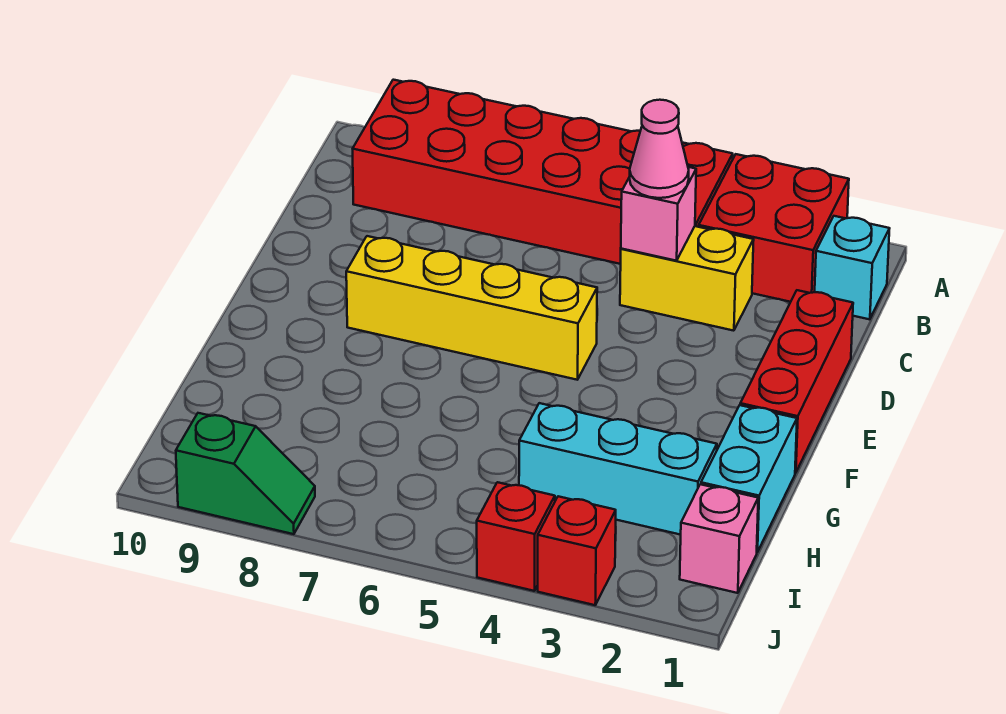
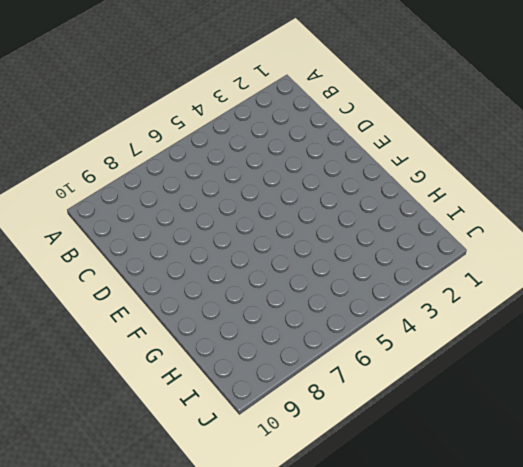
none -> red brick A2:B3 level 1
none -> red brick A4:B9 level 1
none -> cyan brick B1 level 1

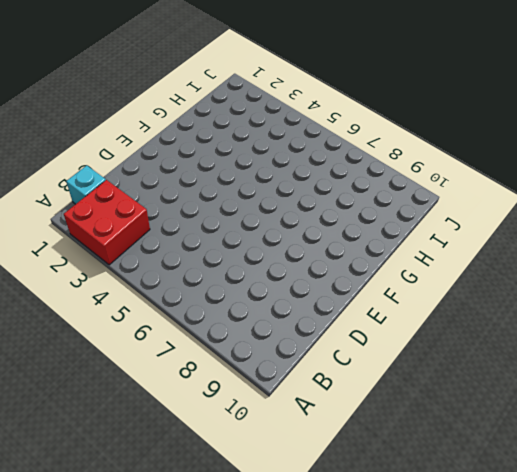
none -> red brick A4:B9 level 1
none -> yellow brick C3:C4 level 1
none -> red brick D1:F1 level 1

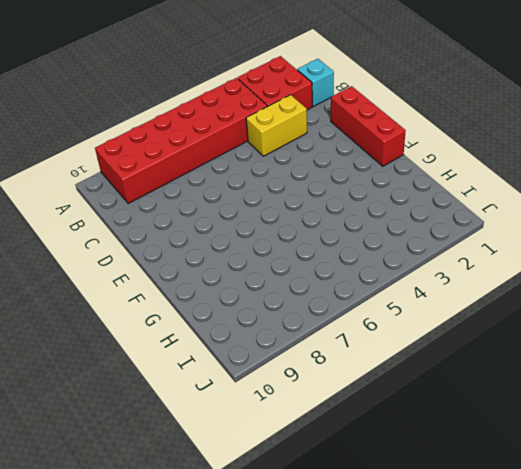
none -> yellow brick E5:E8 level 1
none -> cyan brick G1:H1 level 1
none -> cyan brick H2:H4 level 1

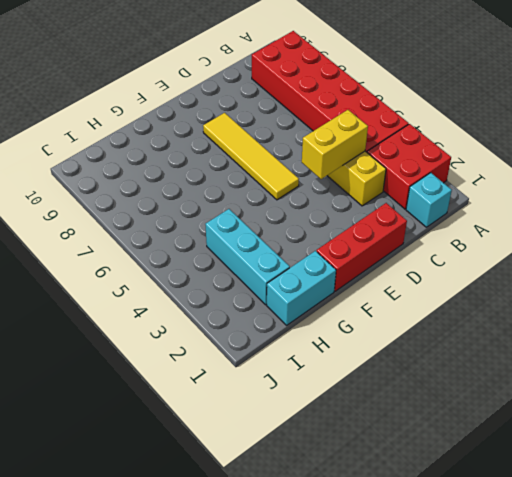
yellow brick C4:D4 level 2 -> pink brick C4 level 2
yellow tile E5:E8 level 1 -> yellow brick E5:E8 level 1
none -> pink brick I1 level 1
none -> red brick J3 level 1
none -> red brick J4 level 1

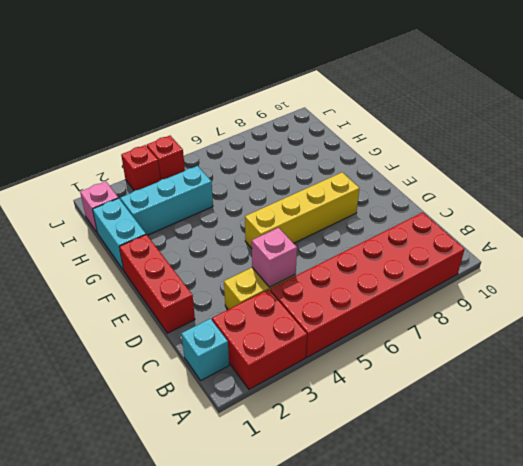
none -> green slope J8:J9 level 1 top 9
none -> pink cone C4 level 3

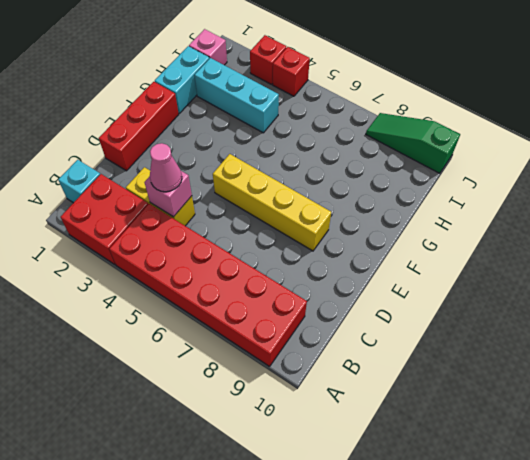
green slope J8:J10 level 1 top 10 -> green slope J8:J9 level 1 top 9

